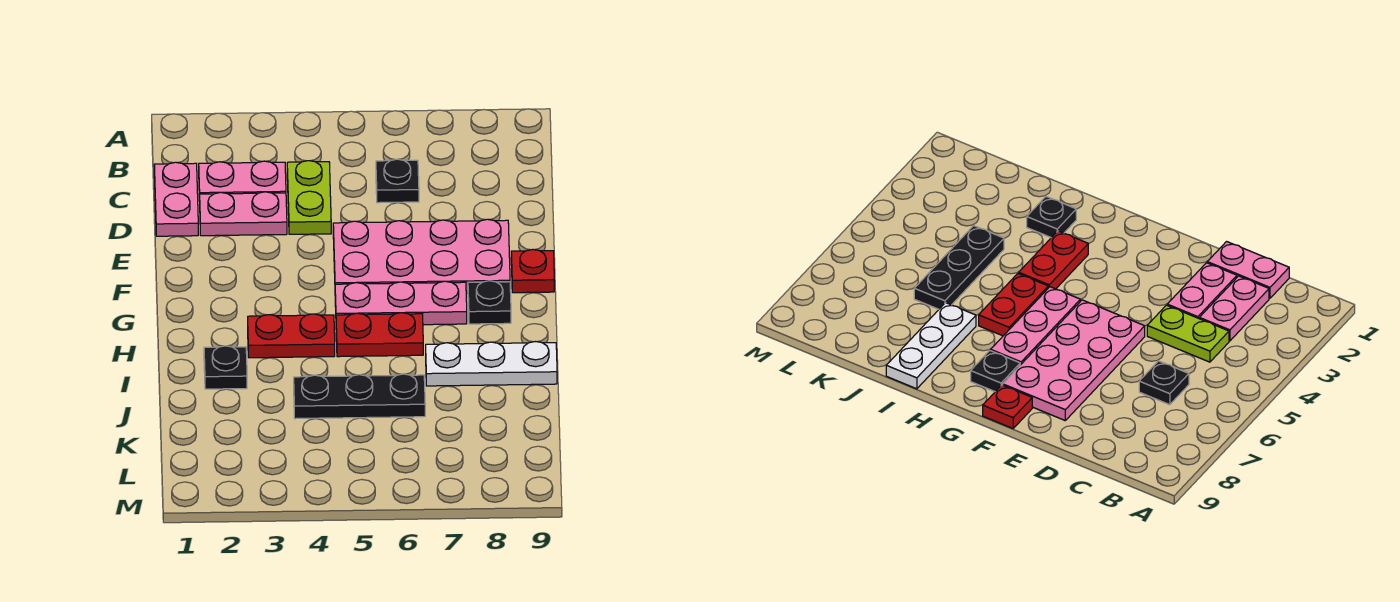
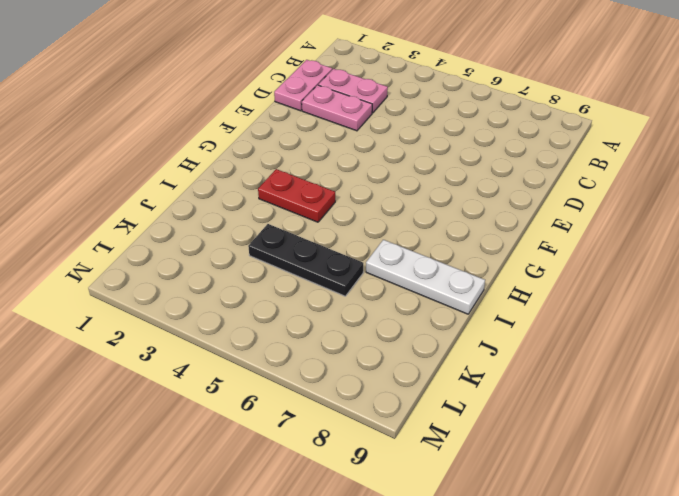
none -> lime plate C4:D4 level 1
none -> black plate C6 level 1
none -> pink plate E5:F8 level 1

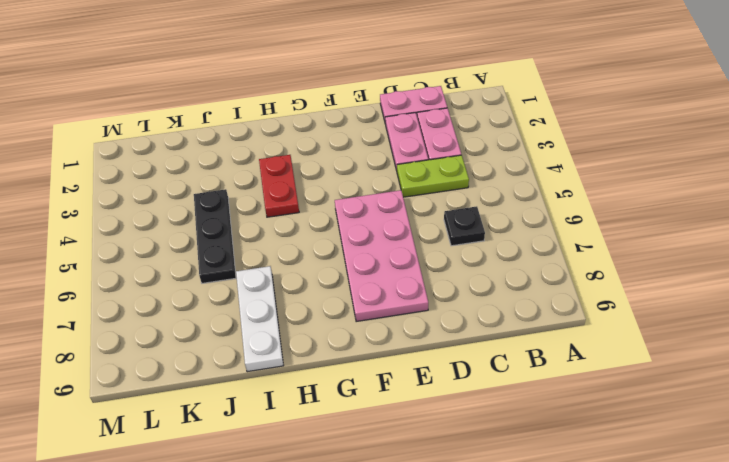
none -> red plate F9 level 1
none -> pink plate G5:G7 level 1
none -> black plate G8 level 1

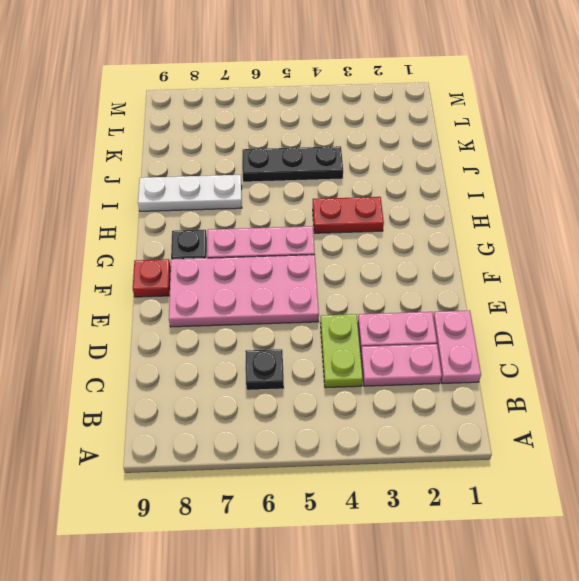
none -> red plate H5:H6 level 1
none -> black plate I2 level 1

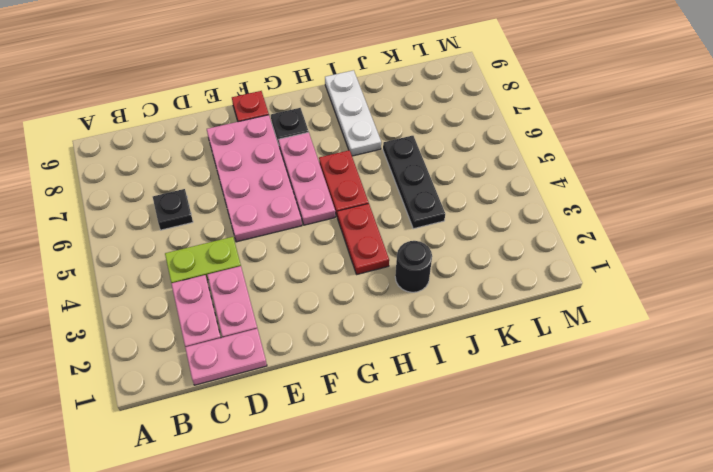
black round brick I2 level 1 -> black plate I2 level 1

